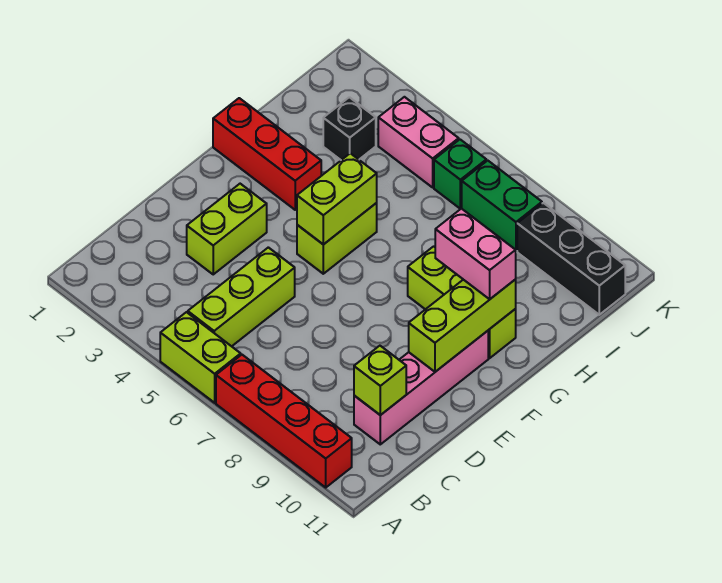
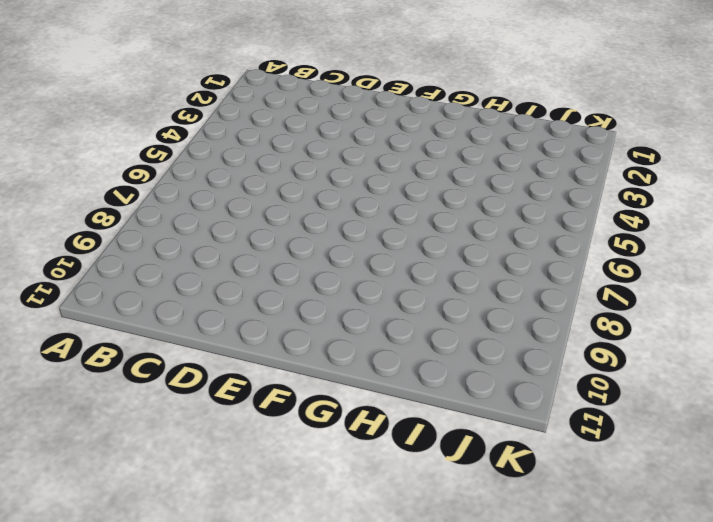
none -> lime brick A5:A6 level 1
none -> red brick A7:A10 level 1
none -> lime brick B5:D5 level 1

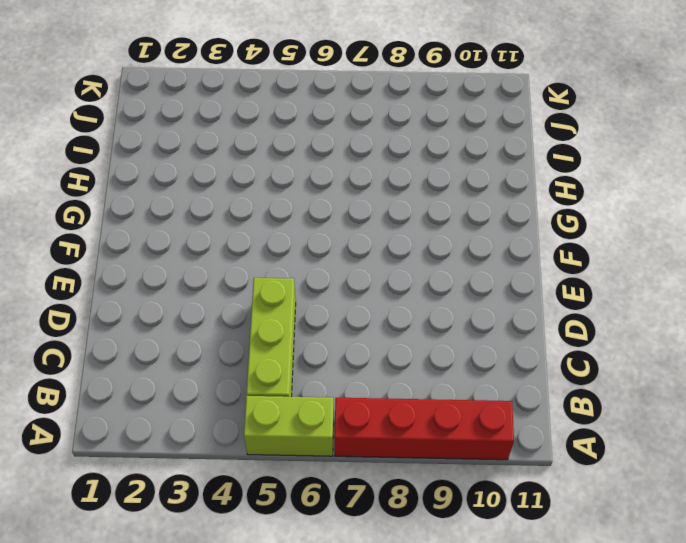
none -> pink brick C10:F10 level 1
none -> lime brick D3:E3 level 1
none -> lime brick F5:G5 level 1

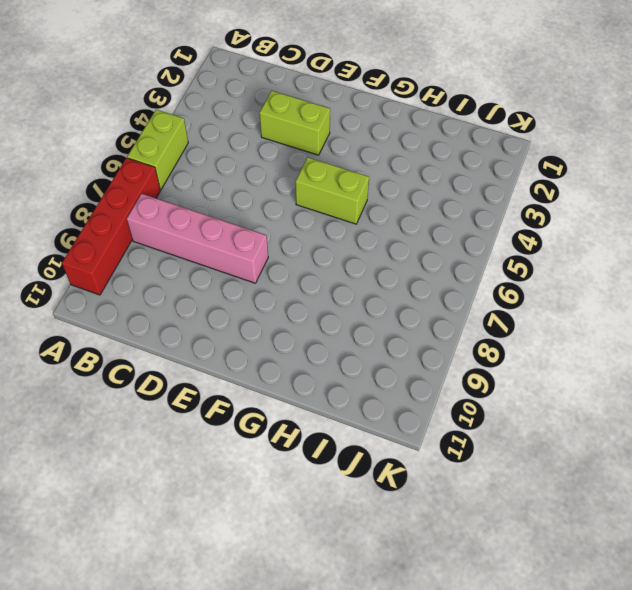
pink brick B8:E8 level 1 -> pink brick C10:F10 level 1
none -> lime brick B5:D5 level 1
none -> red brick G1:G3 level 1
none -> lime brick G8:G10 level 1

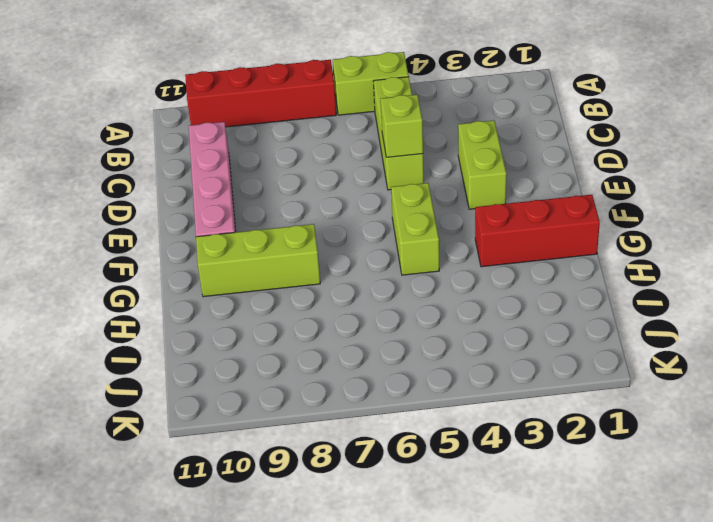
lime brick D5 level 2 -> lime brick C10 level 2
none -> black brick I3 level 1
none -> pink brick J4:J5 level 1
none -> green brick J6 level 1

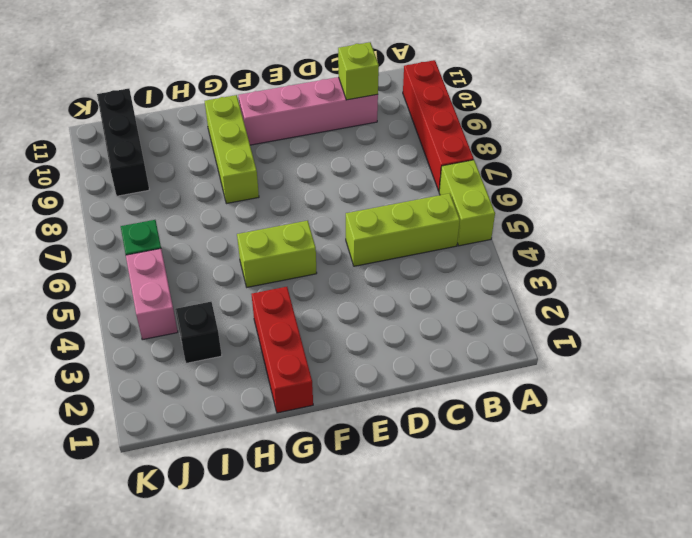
none -> lime brick D3:E3 level 1
none -> green brick J7:J8 level 1
none -> lime brick E10:G10 level 2

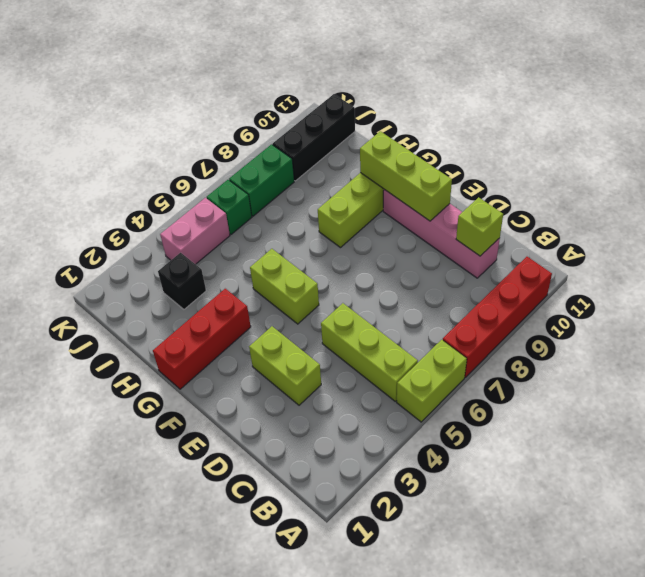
none -> lime brick F5:G5 level 2
none -> pink brick G9:G10 level 3

